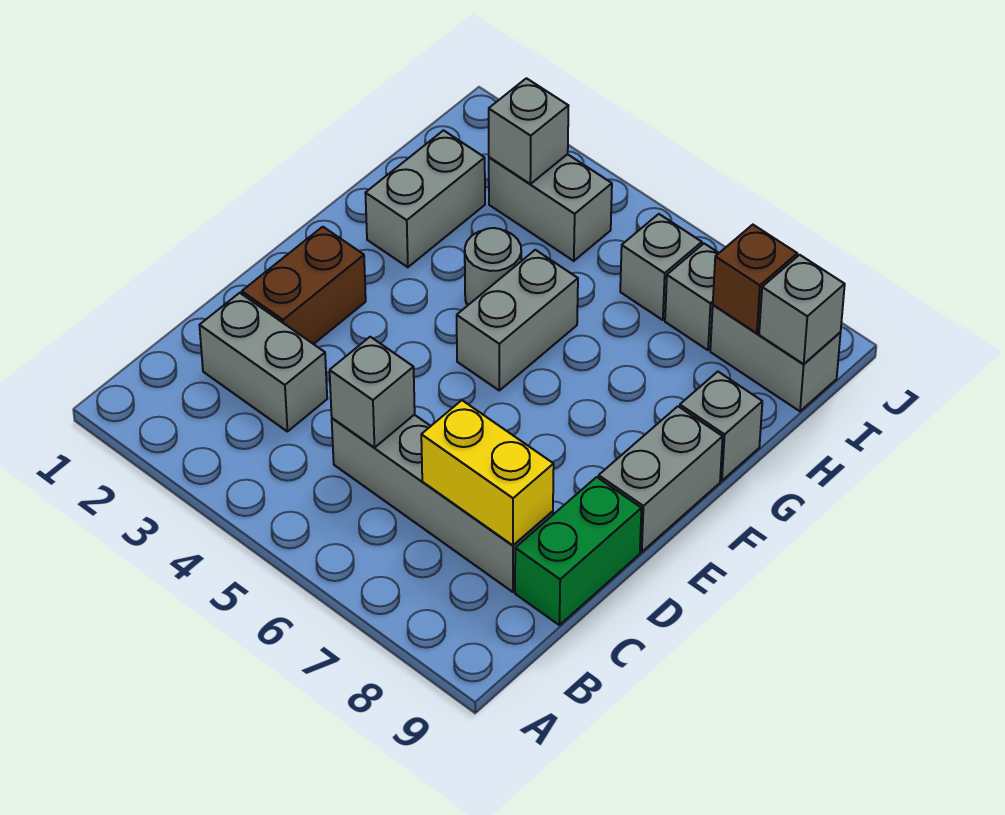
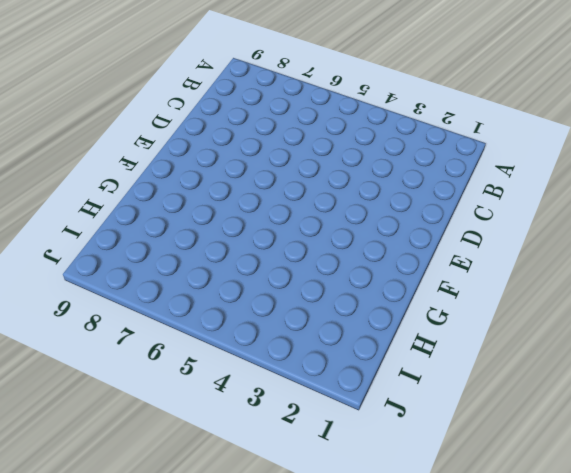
none -> grey brick C2:C3 level 1
none -> grey brick C5:C8 level 1
none -> green brick C9:D9 level 1

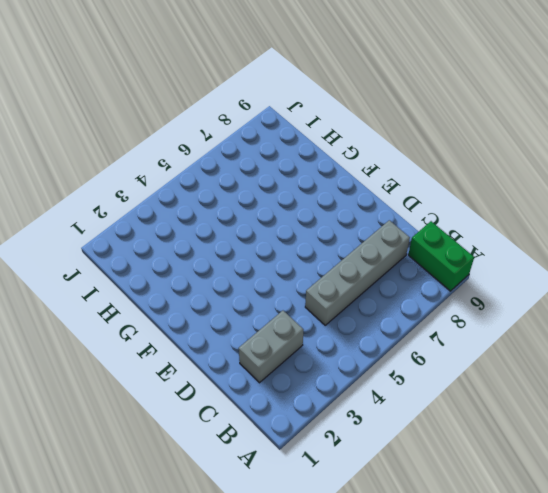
green brick A9:B9 level 1 -> green brick C9:D9 level 1
none -> brown brick D2:E2 level 1
none -> grey brick E9:F9 level 1
none -> grey brick F5:G5 level 1

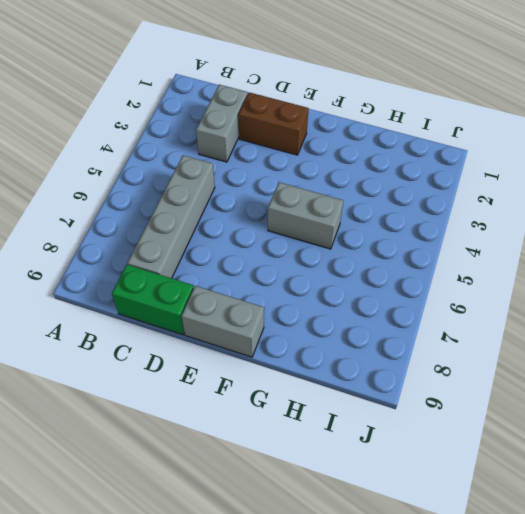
none -> grey brick G2:H2 level 1
none -> grey round brick G4 level 1
none -> grey brick G9 level 1

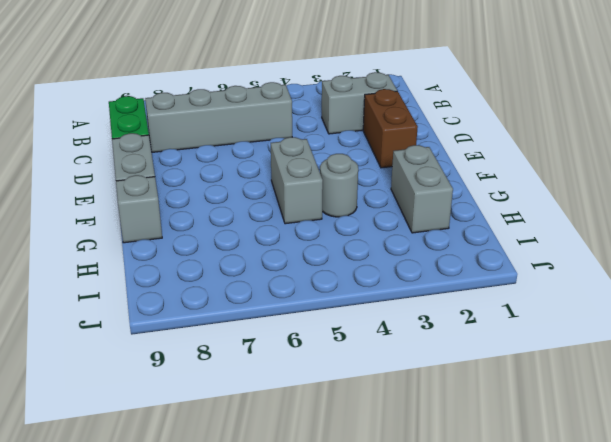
none -> grey brick I3:I4 level 1
none -> grey brick I6 level 1
none -> grey brick I7 level 1

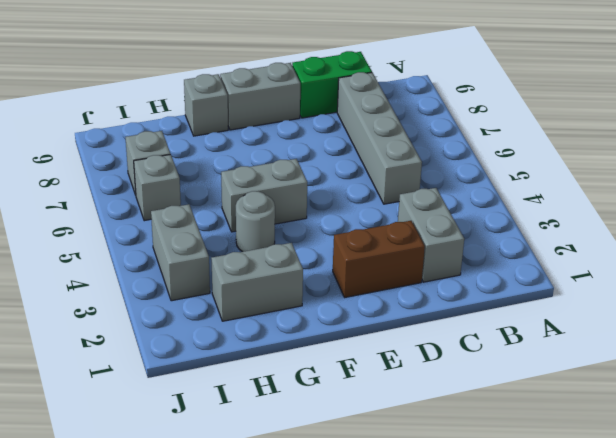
none -> grey brick I8:I9 level 1
none -> grey brick C5 level 2
none -> yellow brick C7:C8 level 2

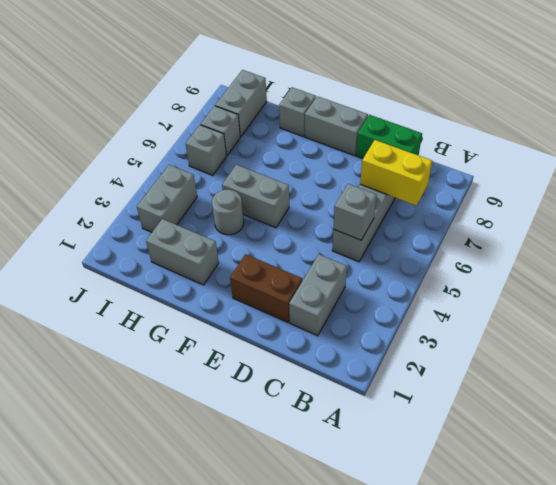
yellow brick B7:C7 level 2 -> yellow brick C7:C8 level 2
none -> grey brick I3 level 2
none -> brown brick I8 level 2
none -> grey brick I9 level 2

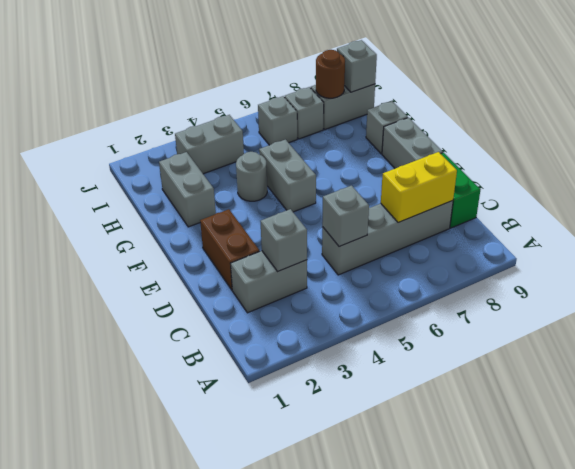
grey brick C3 level 2 -> grey brick I3 level 2
brown round brick I8 level 2 -> brown brick I8 level 2

